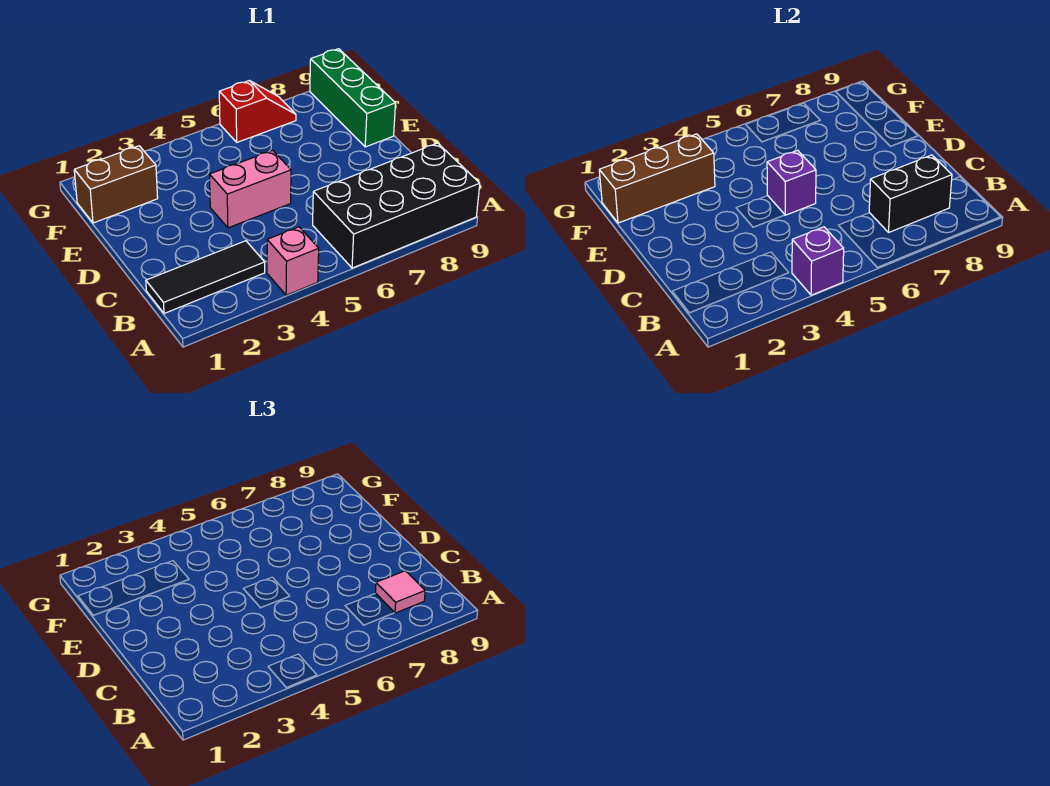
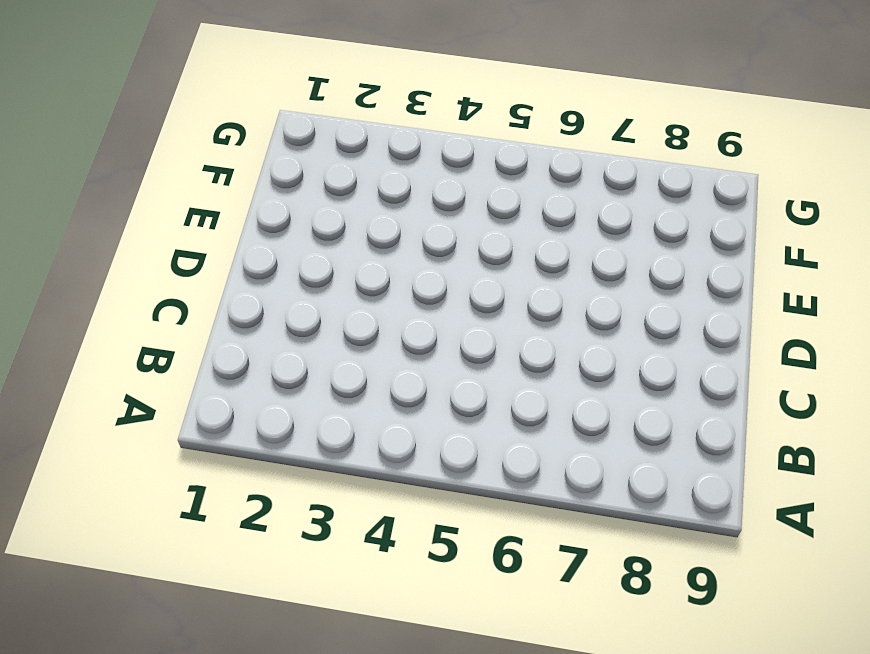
none -> pink brick A4 level 1
none -> black brick A6:B9 level 1
none -> black tile B1:B3 level 1

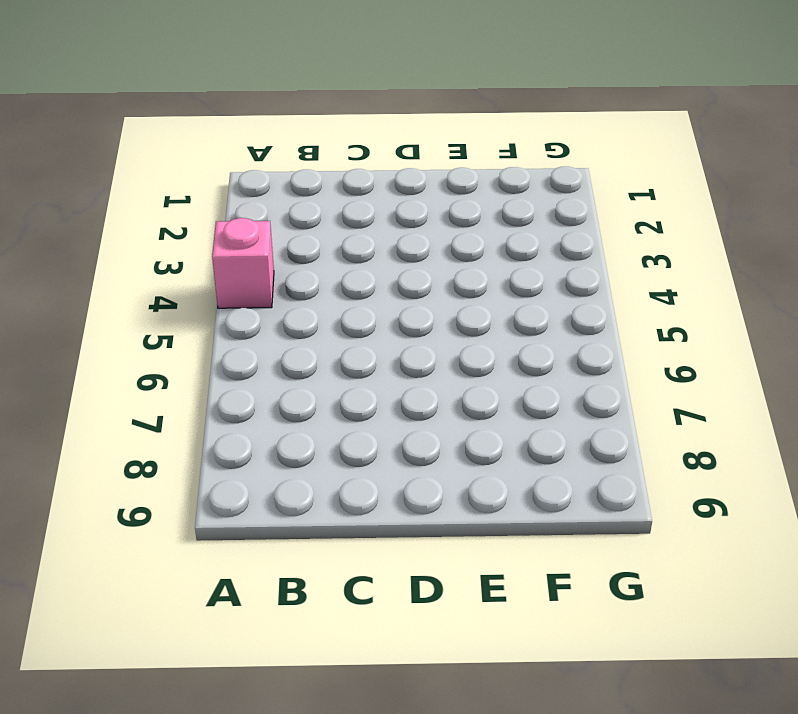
none -> black brick A6:B9 level 1
none -> black tile B1:B3 level 1
none -> pink brick D4:D5 level 1

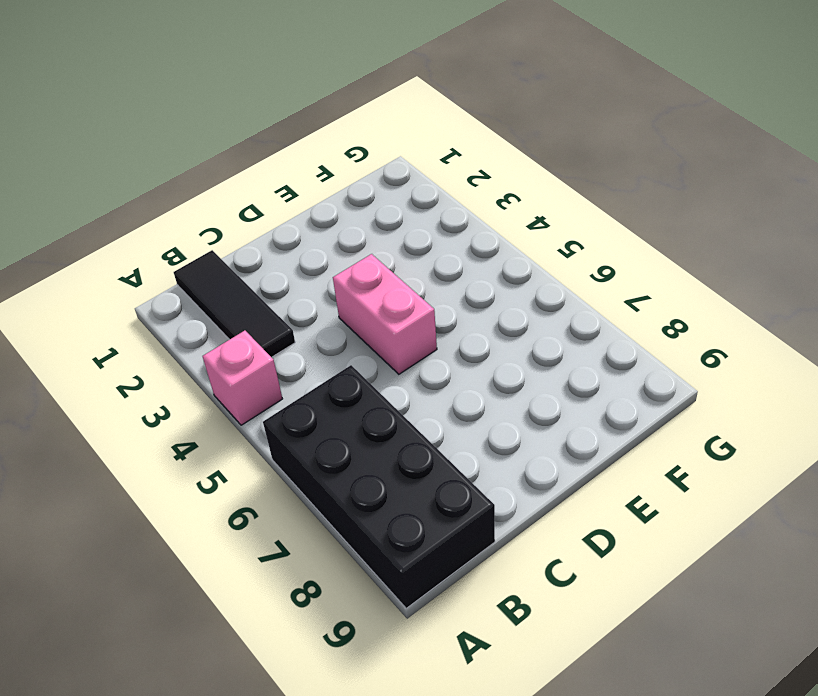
none -> green brick E9:G9 level 1
none -> brown brick F1:F2 level 1
none -> red slope G6:G7 level 1 top 6

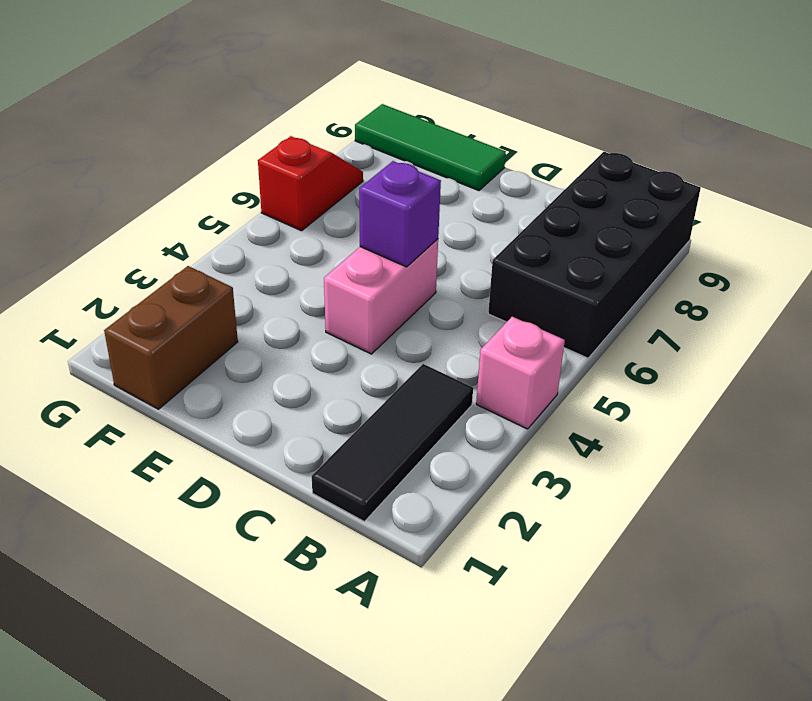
green tile E9:G9 level 1 -> green brick E9:G9 level 1
none -> purple brick A4 level 2
none -> black brick B7:B8 level 2
none -> brown brick F1:F3 level 2

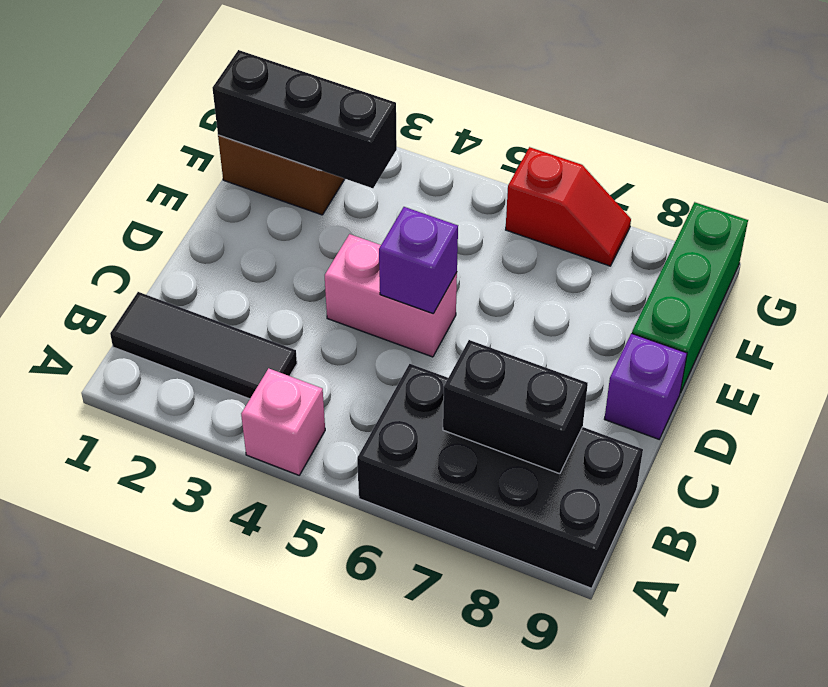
purple brick D9 level 1 -> purple brick A4 level 2
black brick F1:F3 level 2 -> brown brick F1:F3 level 2
none -> pink tile B8 level 3

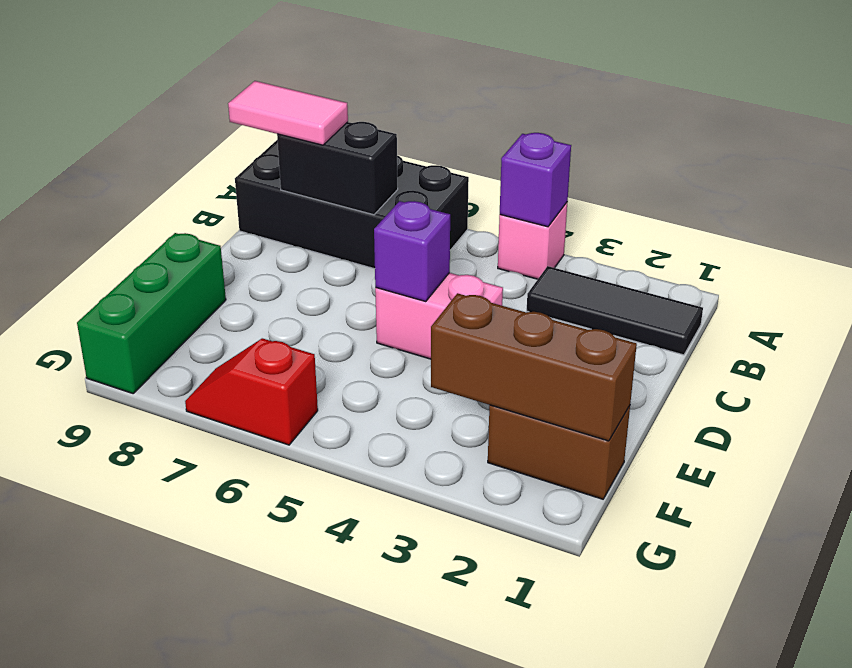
pink tile B8:B9 level 3 -> pink tile B8 level 3

